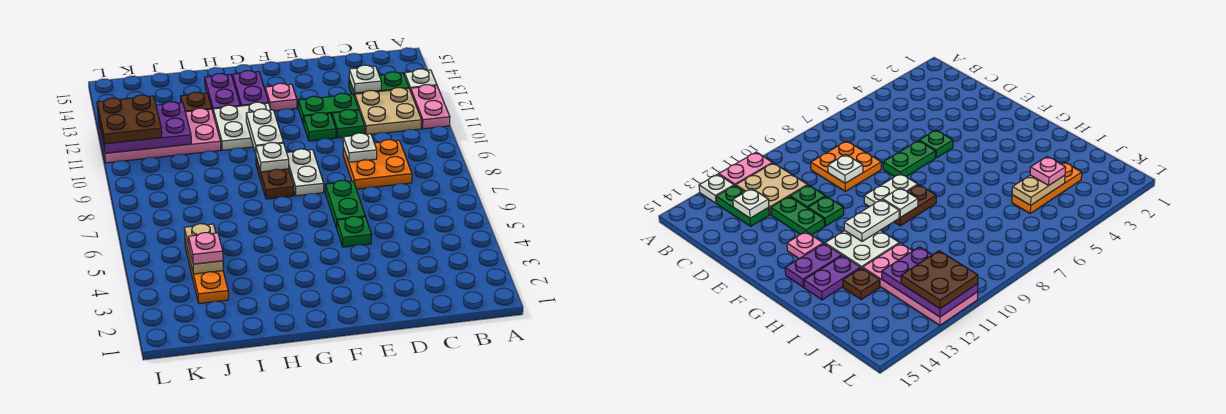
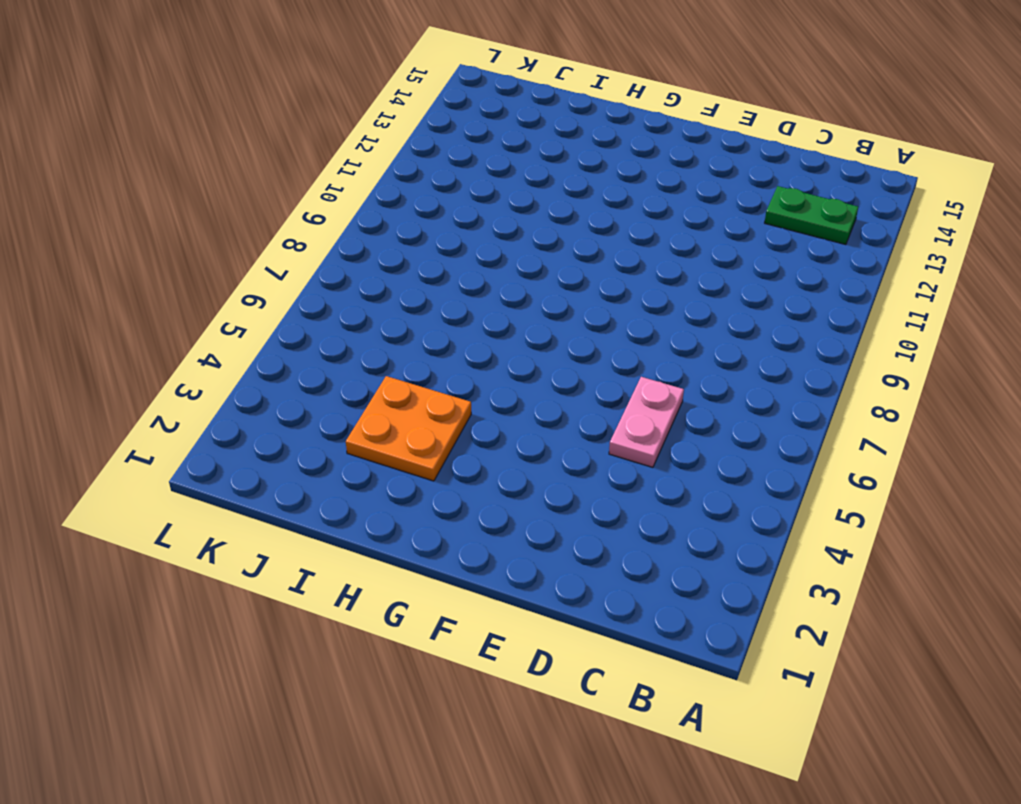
pink plate D5:D6 level 1 -> pink plate A11:A12 level 1
orange plate H3:I4 level 1 -> orange plate C8:D9 level 1
none -> white plate A13 level 1
none -> tan plate B11:C12 level 1
none -> green plate D11 level 1

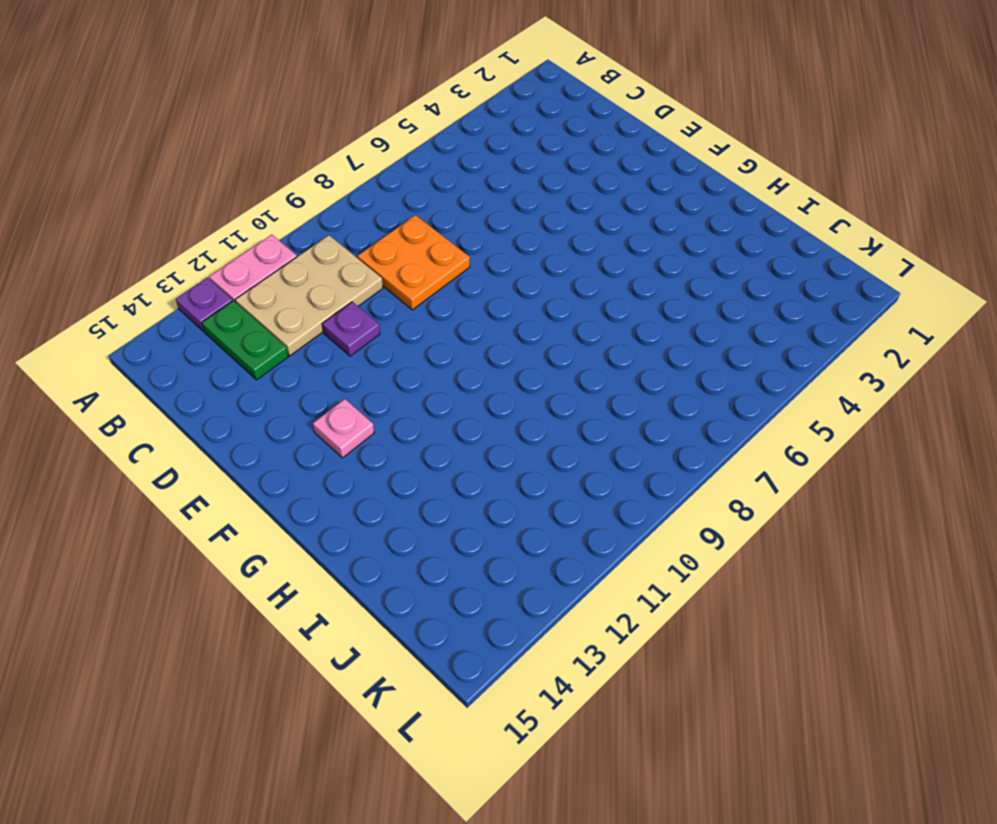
purple plate A13 level 1 -> white plate A13 level 1
tan plate B10:C12 level 1 -> tan plate B11:C12 level 1
purple plate D11 level 1 -> green plate D11 level 1
none -> green plate D12:E12 level 1
none -> green plate E5 level 1
none -> green plate E6:E7 level 1

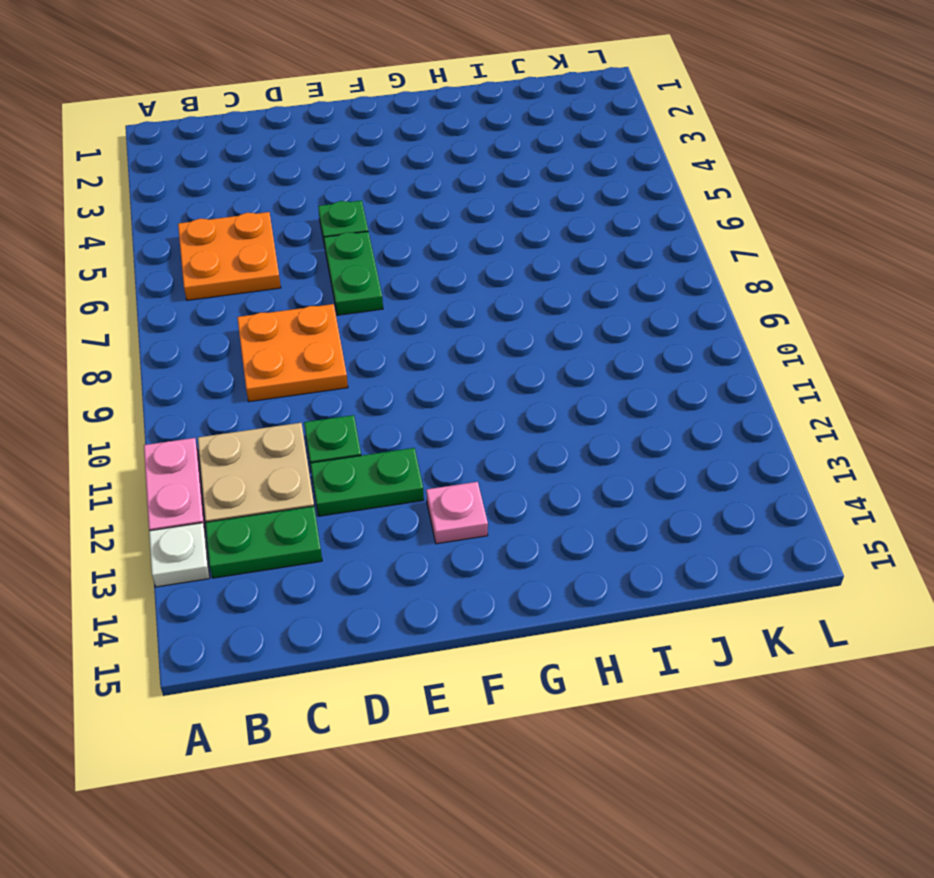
orange plate B5:C6 level 1 -> none
none -> green plate E11 level 1
none -> white plate F8:F9 level 1
none -> brown plate G8:G9 level 1

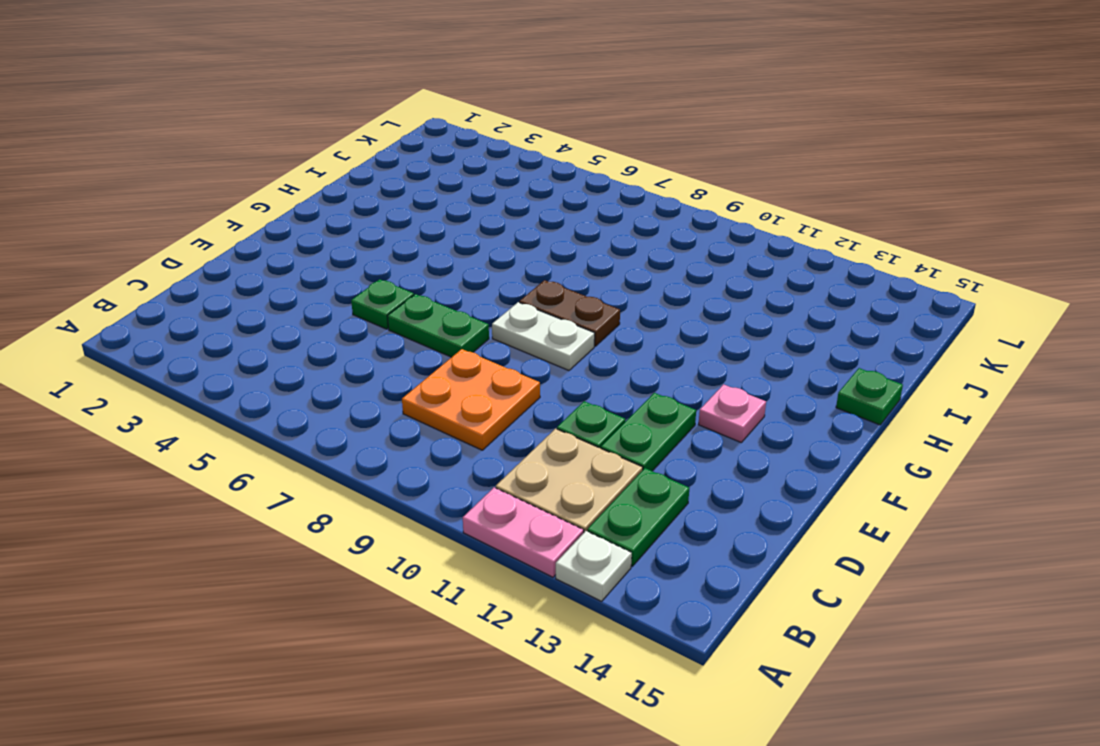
green plate H15 level 1 -> green plate E11 level 1
none -> white plate G11:H12 level 1
none -> purple plate G13:G14 level 1
none -> purple plate H13:H14 level 1

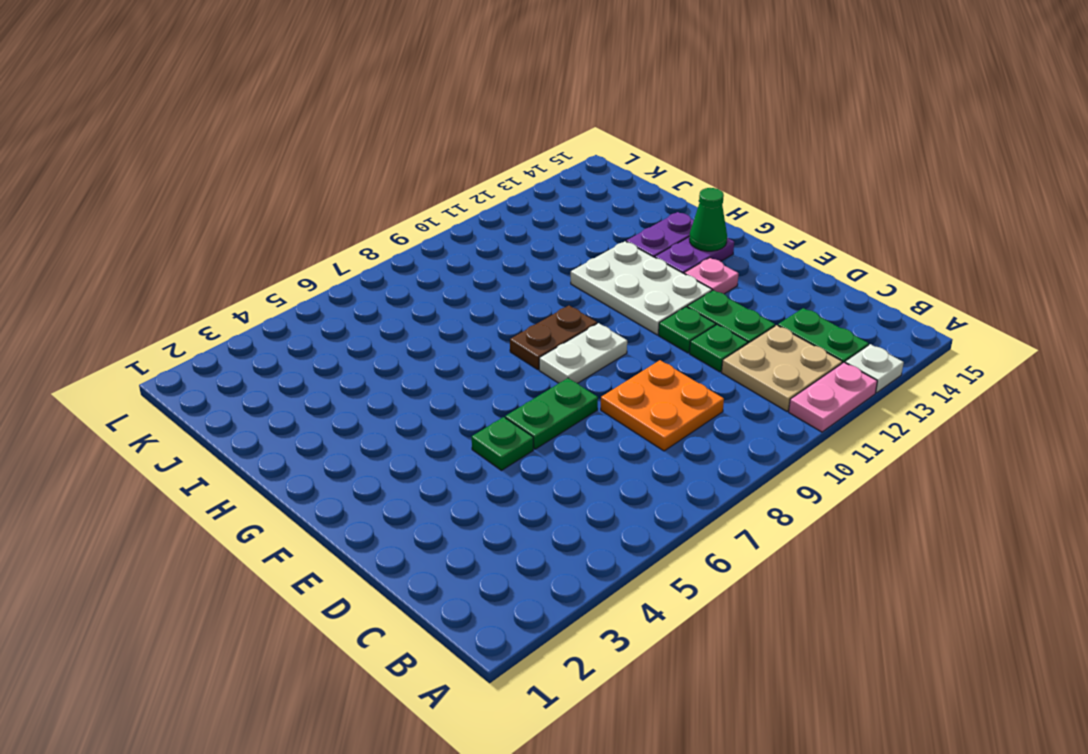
white plate F11:H12 level 1 -> white plate G11:H12 level 1
green cone G14 level 2 -> none
none -> pink plate I11:L12 level 1
none -> brown plate I13 level 1
none -> orange plate J3:J5 level 1

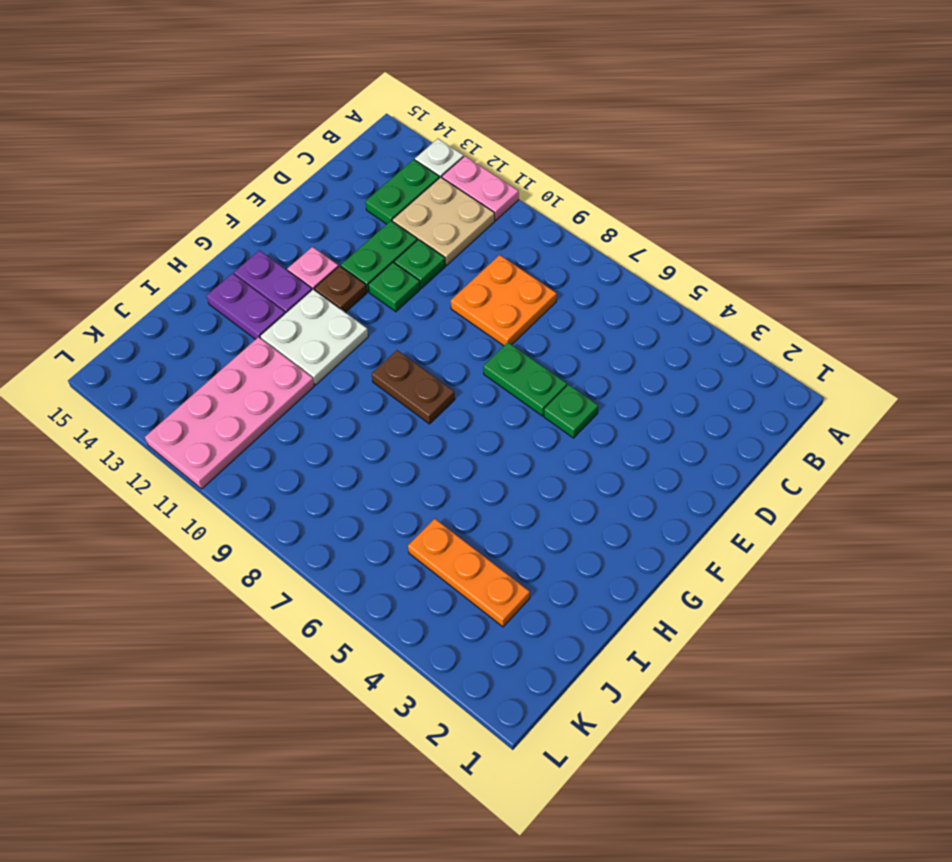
brown plate F12 level 1 -> brown plate I13 level 1
none -> white plate F8:F9 level 1
none -> white plate C13 level 2
none -> white plate D9 level 2

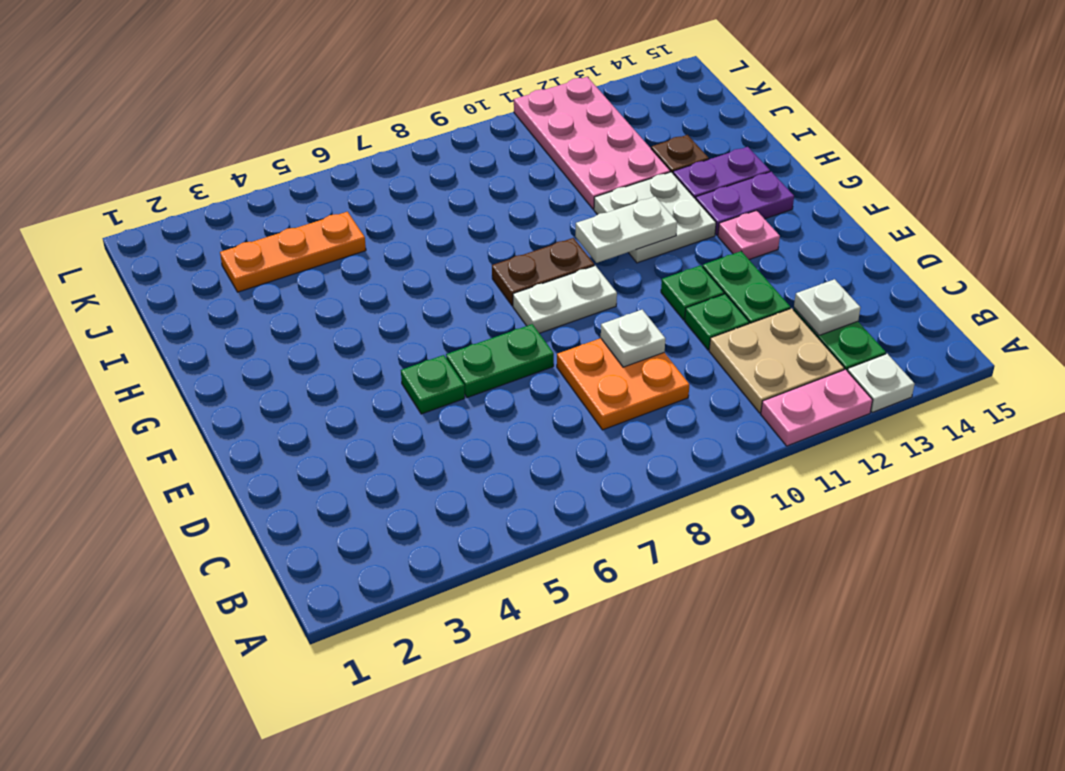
none -> white plate G9 level 2
none -> tan plate J4:J5 level 2
none -> purple plate J11:L12 level 2

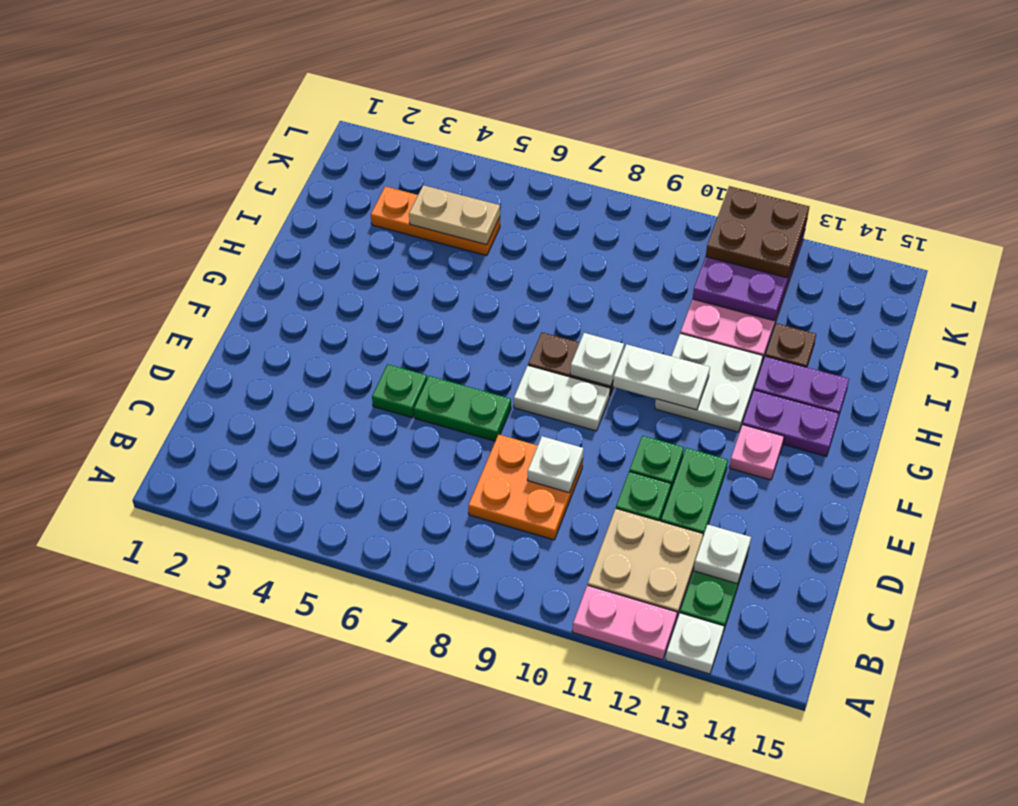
none -> pink plate J4 level 3

